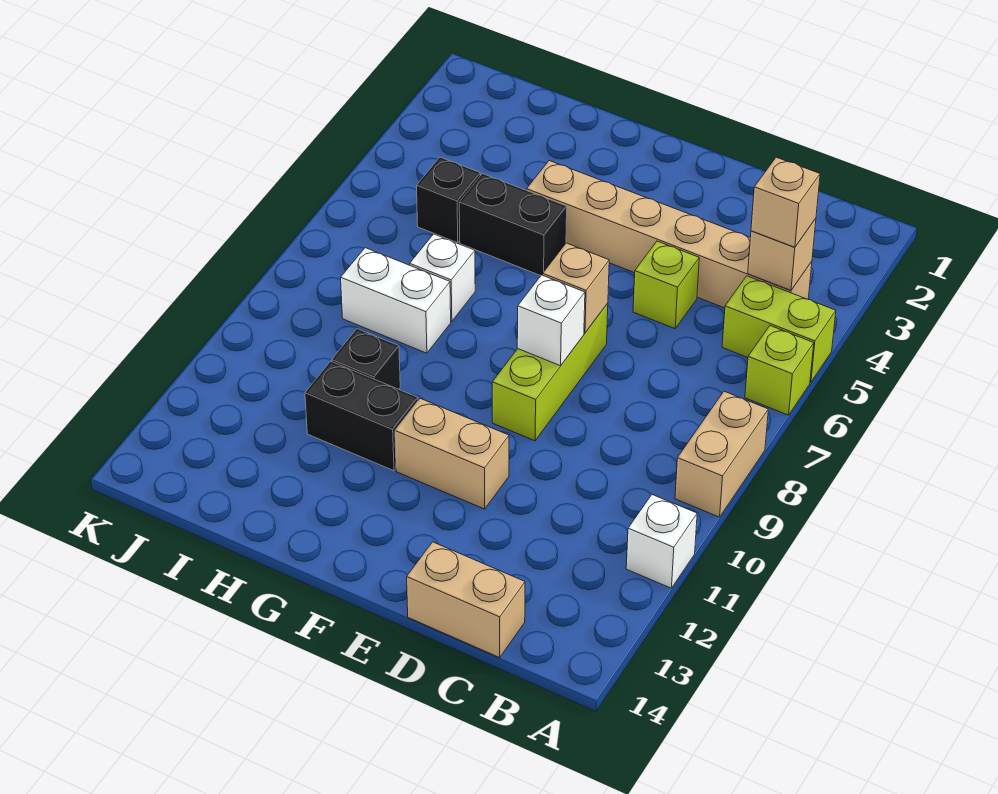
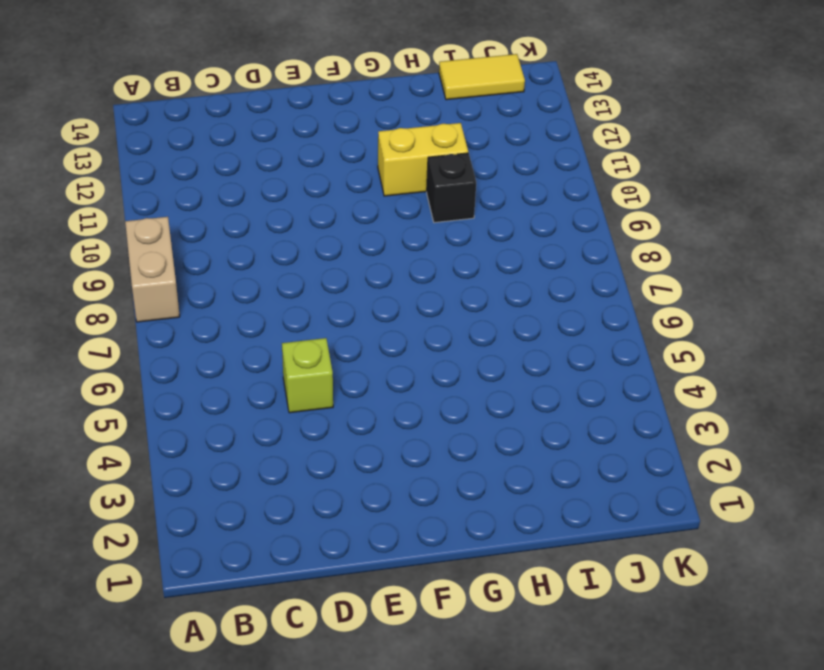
yellow brick G11:H11 level 1 -> black brick G11:H11 level 1
yellow tile I14:J14 level 1 -> none
none -> lime brick A5:B5 level 1
none -> lime brick A6 level 1
none -> white brick A11 level 1

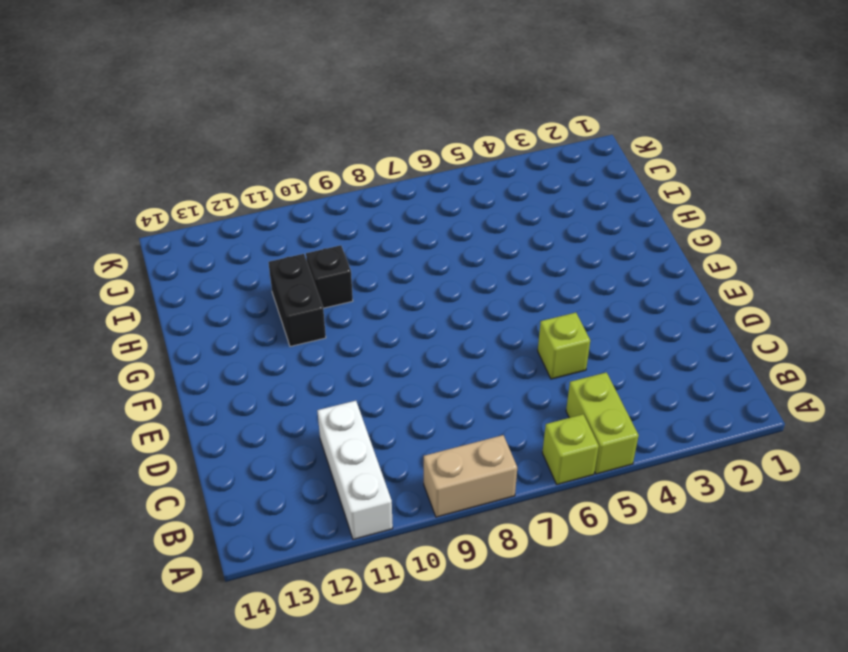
white brick A11:C11 level 1 -> white brick A11 level 1
none -> tan brick B4:G4 level 1
none -> tan brick C14:D14 level 1
none -> lime brick E7:E9 level 1

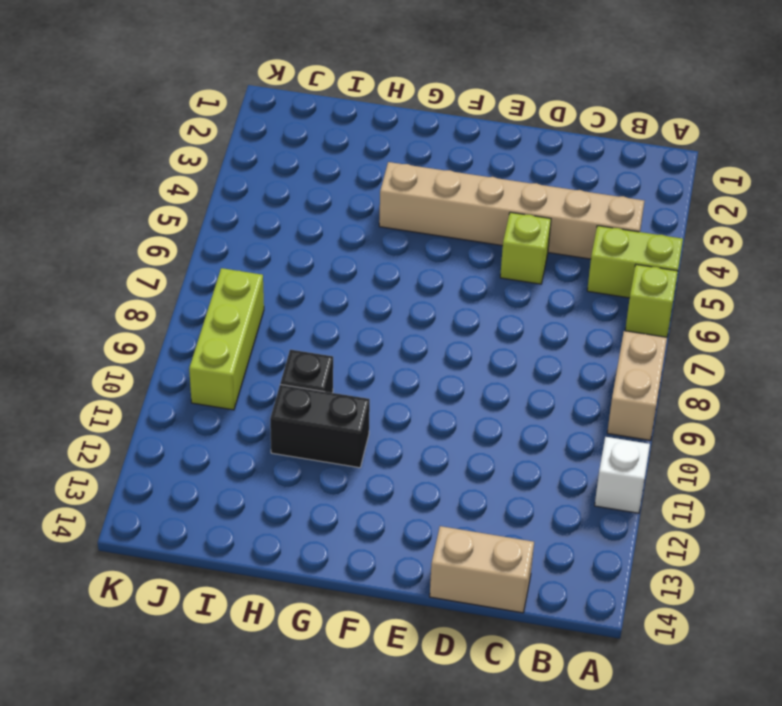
lime brick J8:J10 level 1 -> lime brick E7:E9 level 1
none -> tan brick E11:F11 level 1
none -> black brick G5:H5 level 1
none -> white brick H7 level 1

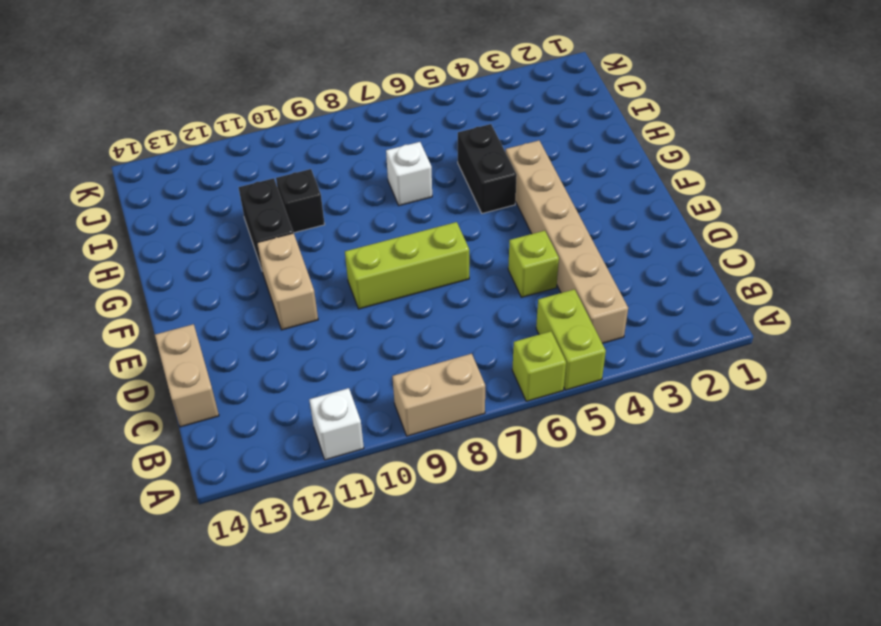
none -> white brick H8:I8 level 1
none -> black brick I5 level 1
none -> tan brick B4 level 2

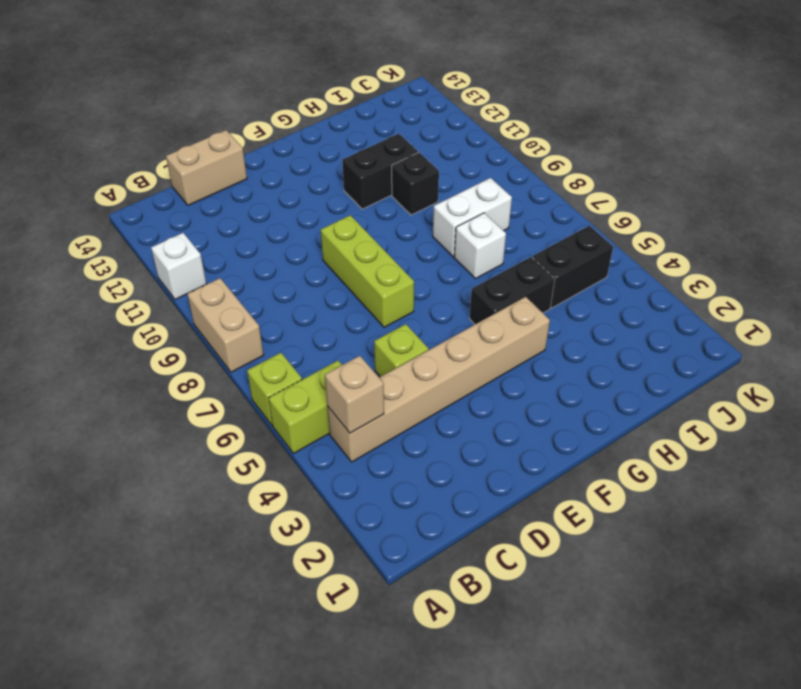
black brick I5:J5 level 1 -> black brick I5 level 1
none -> tan brick E11:F11 level 1
none -> tan brick E7 level 2
none -> white brick E8 level 2

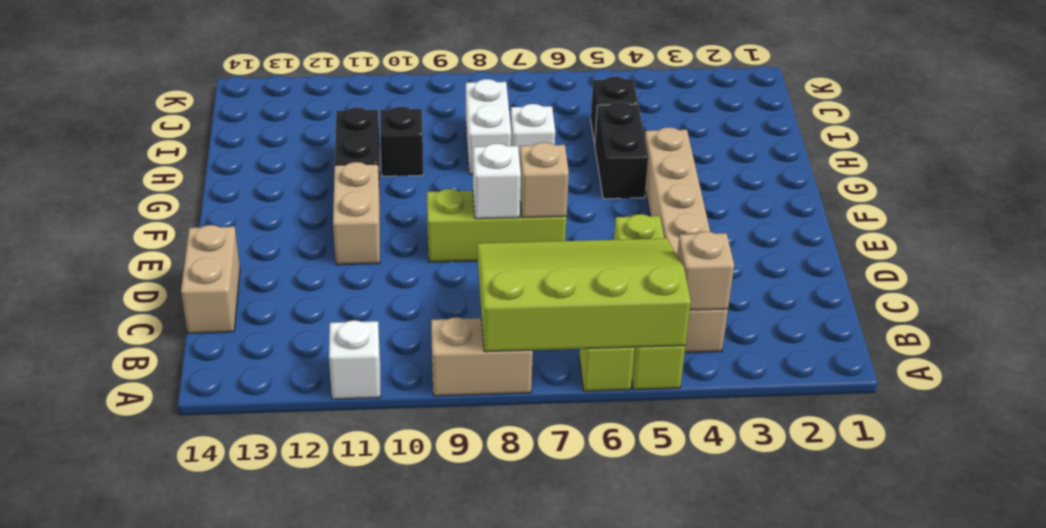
lime slope A5:C8 level 2 top A -> none
none -> tan brick B4 level 3

